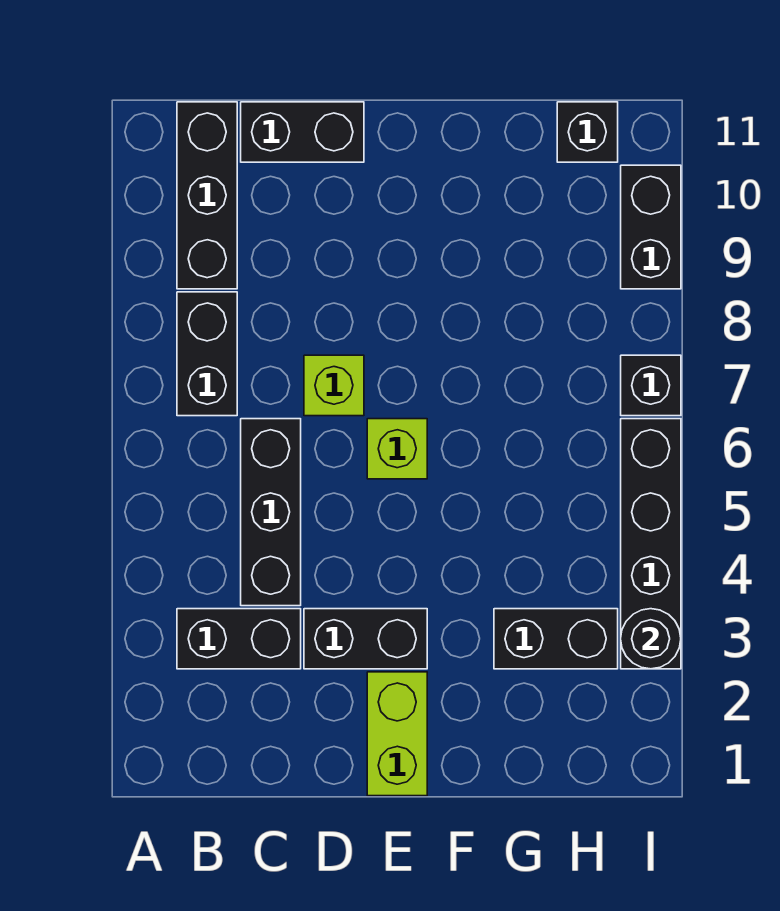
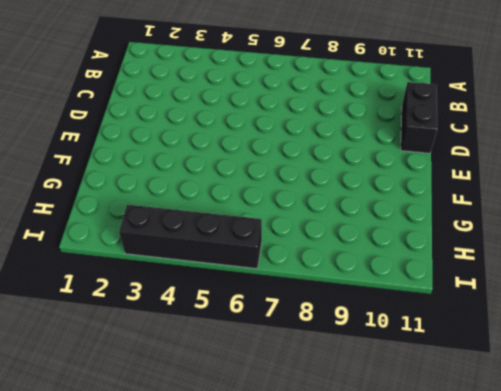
none -> black brick B3:C3 level 1
none -> black brick B7:B8 level 1
none -> black brick B9:B11 level 1

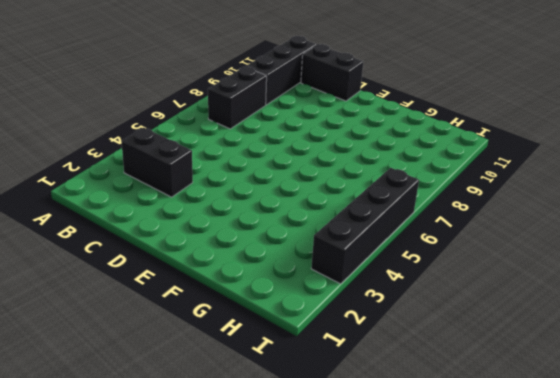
none -> black brick C4:C6 level 1
none -> black brick D3:E3 level 1
none -> lime brick D7 level 1

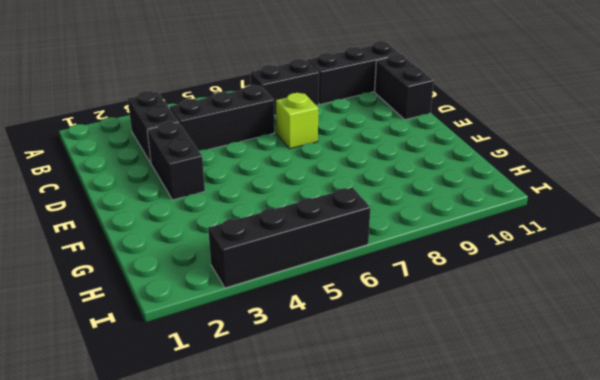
none -> lime brick E1:E2 level 1
none -> lime brick E6 level 1
none -> black brick G3:H3 level 1

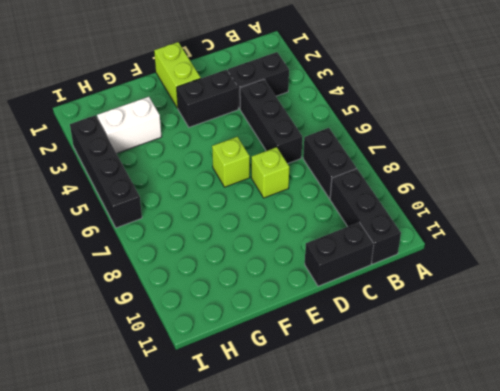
white brick G3:H3 level 1 -> black brick G3:H3 level 1
none -> black brick H11 level 1
none -> black brick I7 level 1
none -> black brick I9:I10 level 1

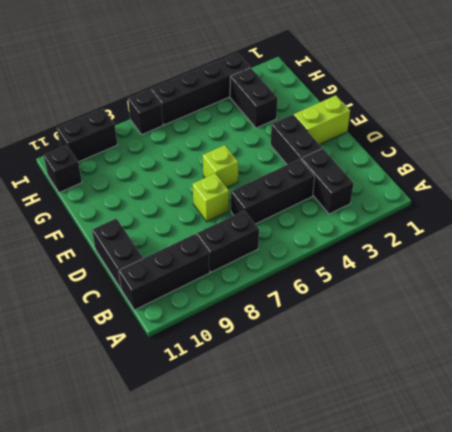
none -> black round brick I3 level 2

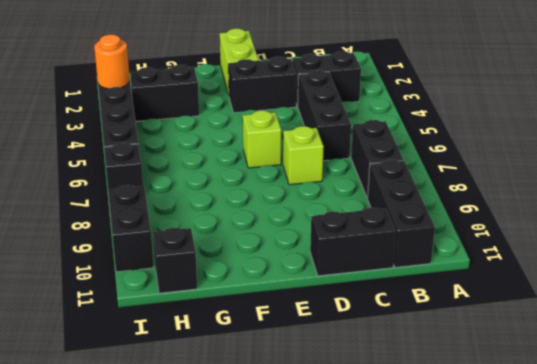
orange round brick I3 level 2 -> black round brick I3 level 2

